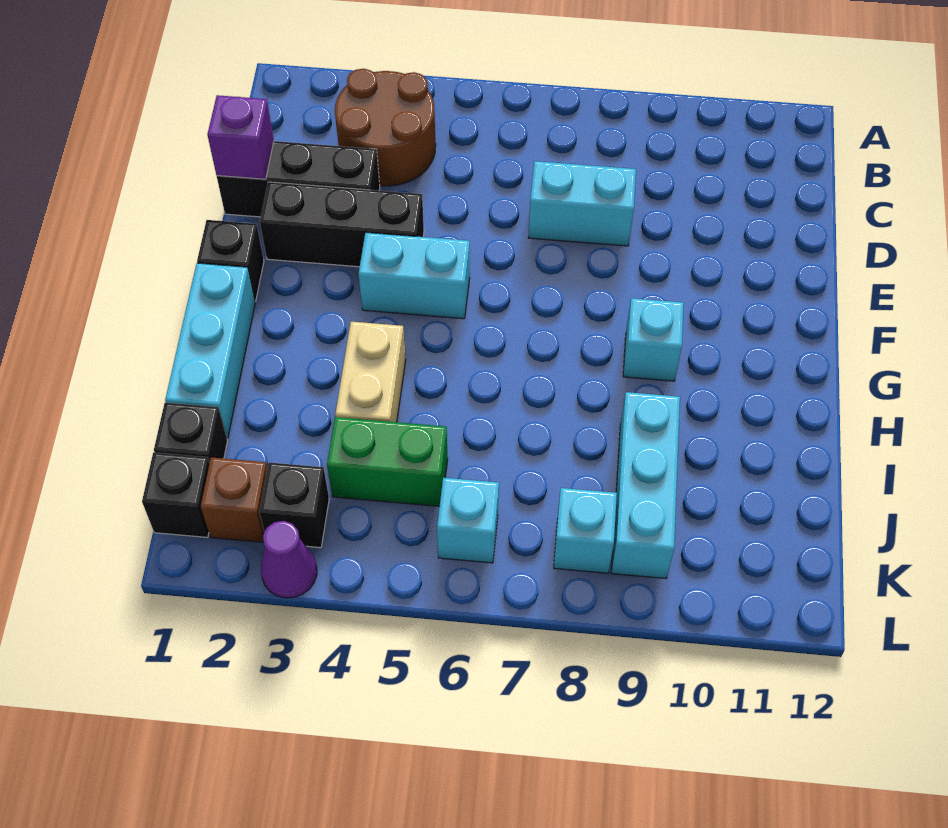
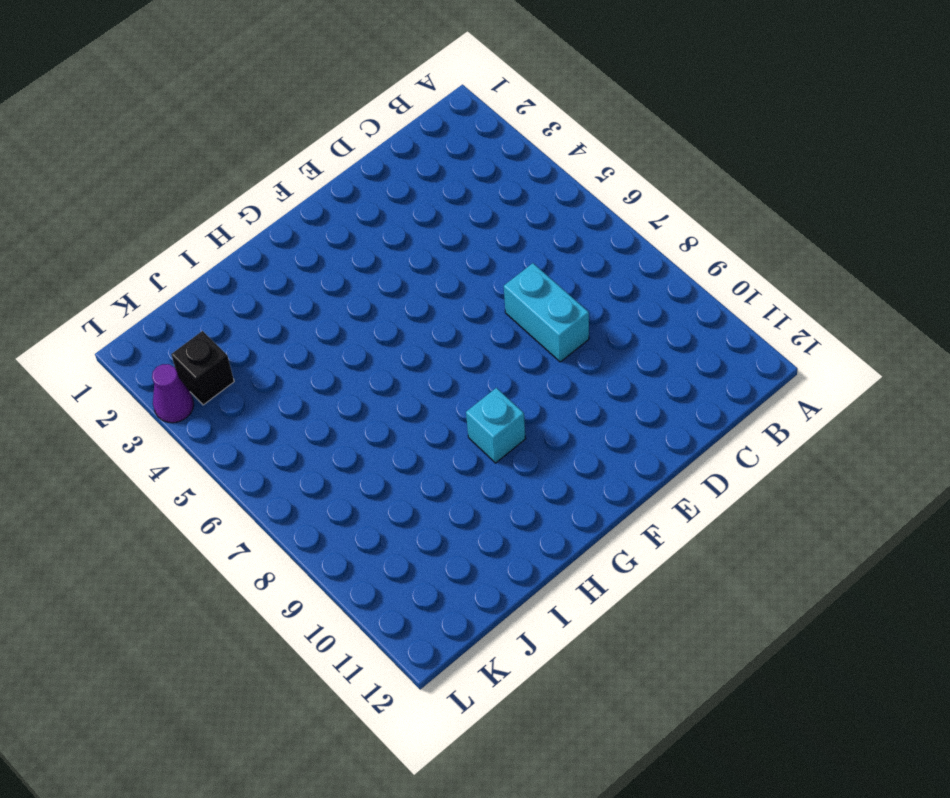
none -> brown round brick B3:C4 level 1
none -> black brick D1:D3 level 1
none -> black brick E2:E4 level 1

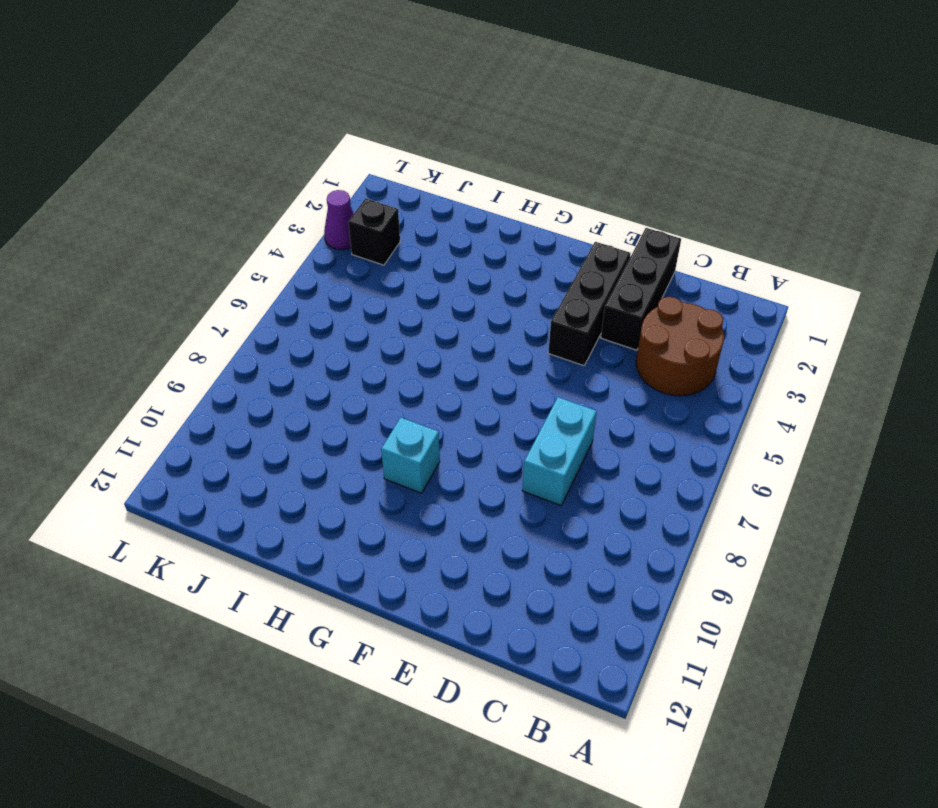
none -> black brick F1 level 1
none -> cyan brick F4:F5 level 1
none -> cyan brick G1:I1 level 1

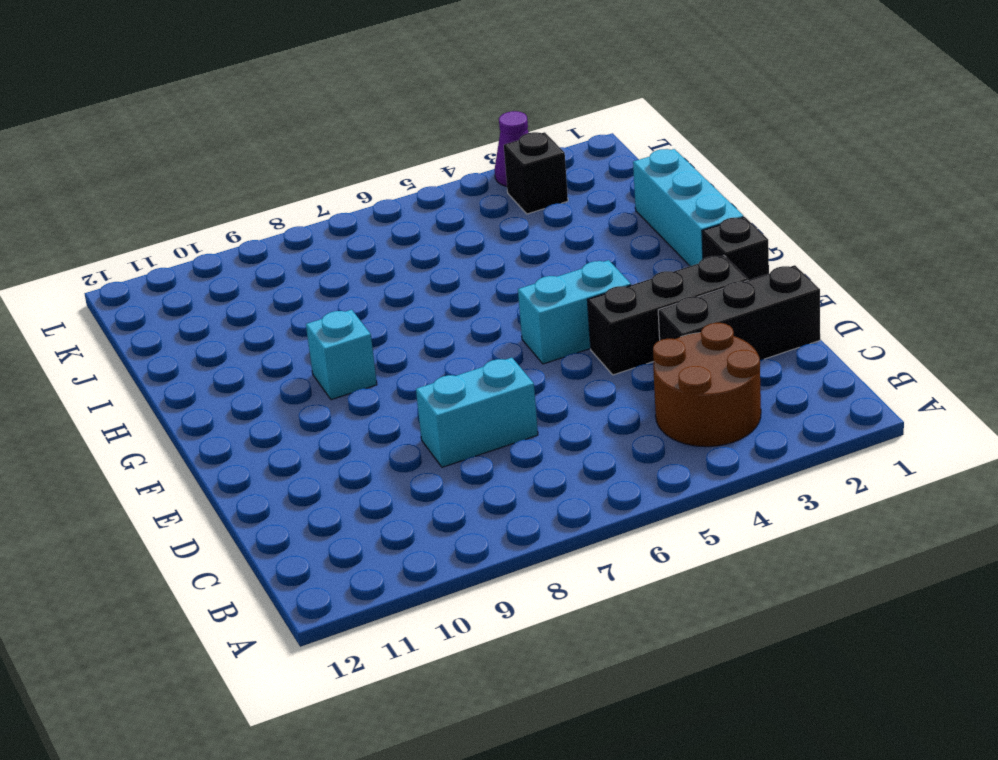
none -> tan brick H4:I4 level 1
none -> cyan brick I9:K9 level 1
none -> black brick J1 level 1

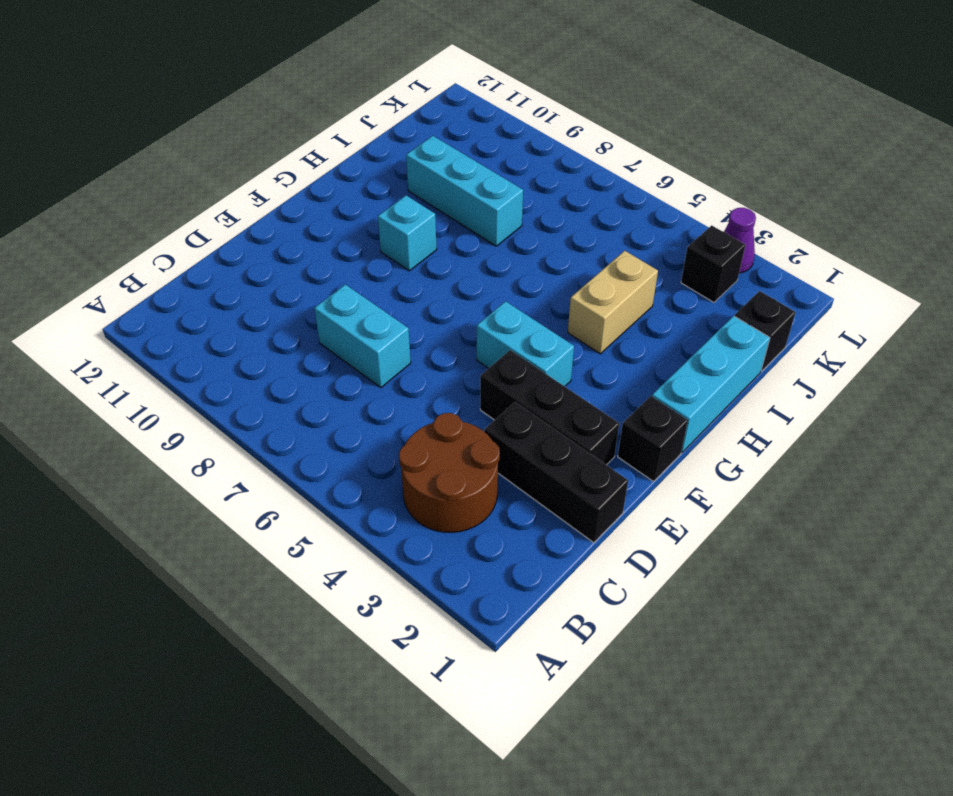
cyan brick I8:I10 level 1 -> cyan brick I9:K9 level 1
none -> green brick J4:J5 level 1
none -> black brick K1 level 1
none -> brown brick K2 level 1

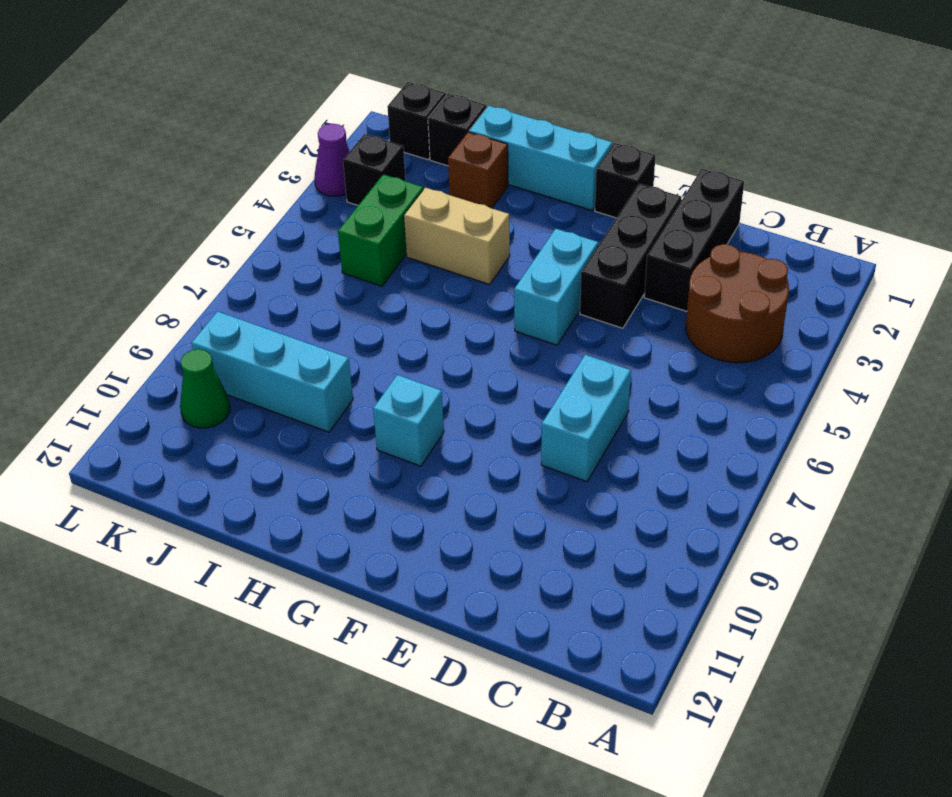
brown brick I2 level 1 -> brown brick K2 level 1
green cone K10 level 1 -> none
none -> cyan brick K6 level 1
none -> cyan brick K8 level 1
none -> purple brick D1 level 2

